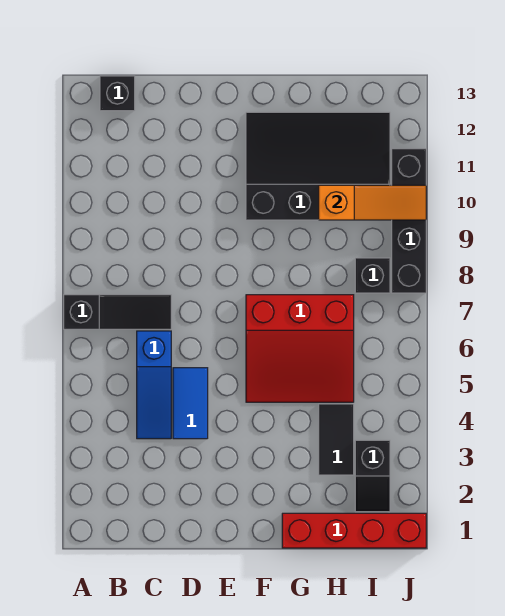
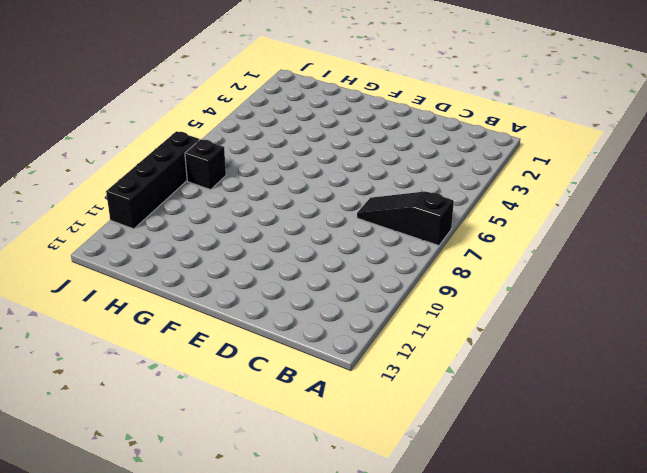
none -> black brick B13 level 1
none -> blue slope C4:C6 level 1 top 6
none -> blue tile D4:D5 level 1

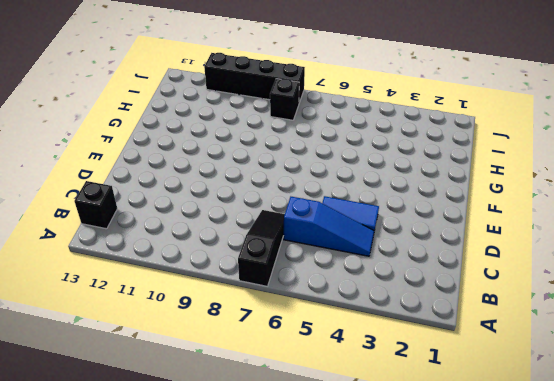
none -> red slope F5:H7 level 1 top 7
none -> black slope F10:I12 level 1 top 10
none -> red brick G1:J1 level 1

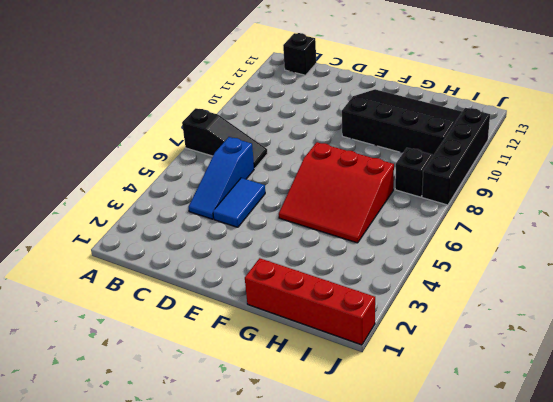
none -> black tile H3:H4 level 1
none -> black slope I2:I3 level 1 top 3
none -> orange slope H10:J10 level 2 top H

